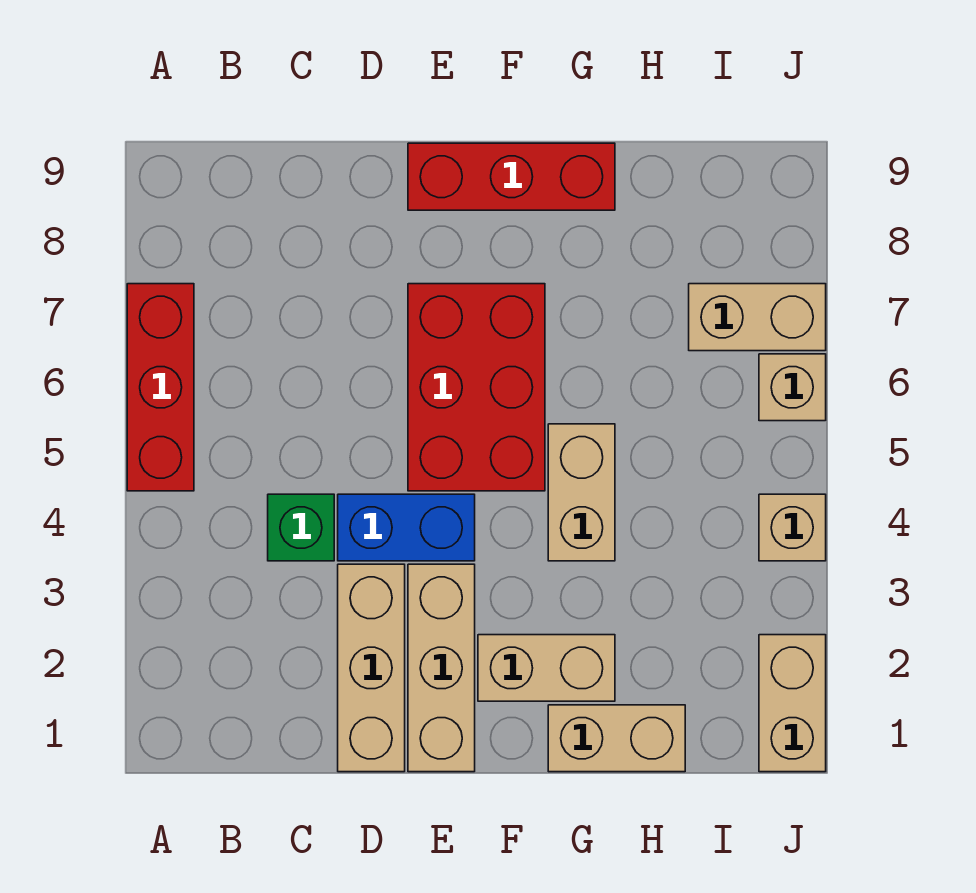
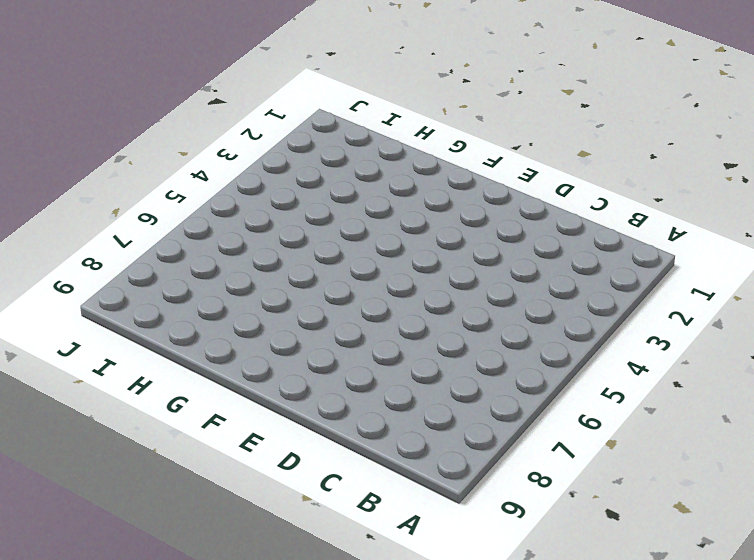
none -> red brick A5:A7 level 1
none -> green brick C4 level 1
none -> tan brick D1:D3 level 1

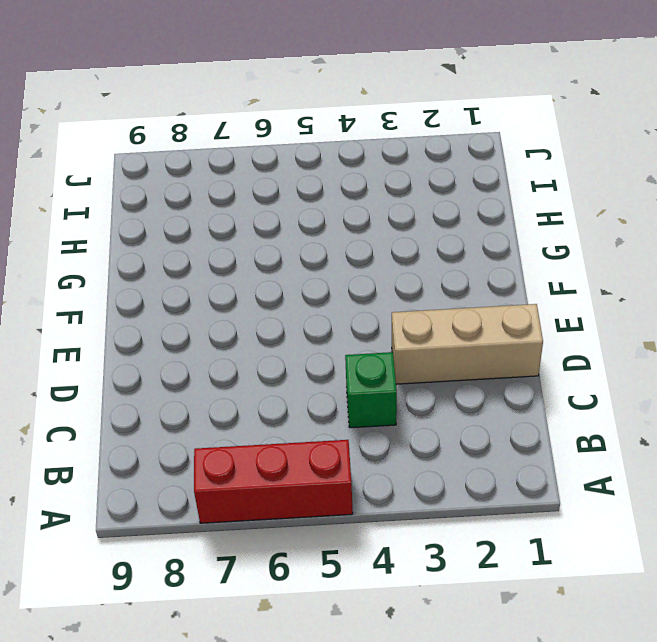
none -> blue brick D4:E4 level 1
none -> tan brick E1:E3 level 1
none -> red brick E5:F7 level 1

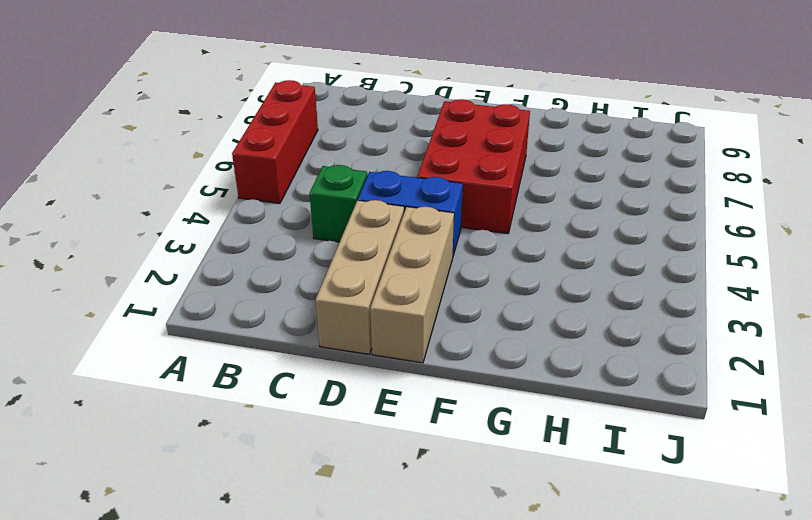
none -> red brick E9:G9 level 1
none -> tan brick F2:G2 level 1
none -> tan brick G1:H1 level 1

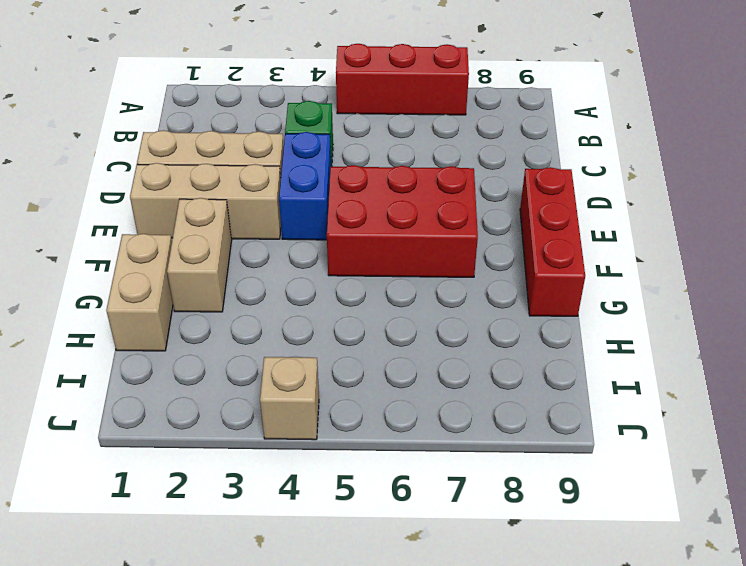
none -> tan brick G4:G5 level 1
none -> tan brick I7:J7 level 1
none -> tan brick J1:J2 level 1

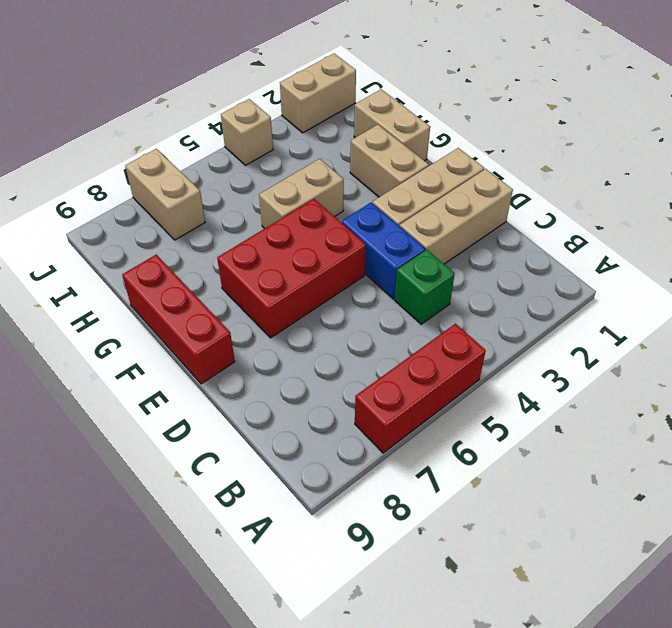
none -> tan brick J6 level 1

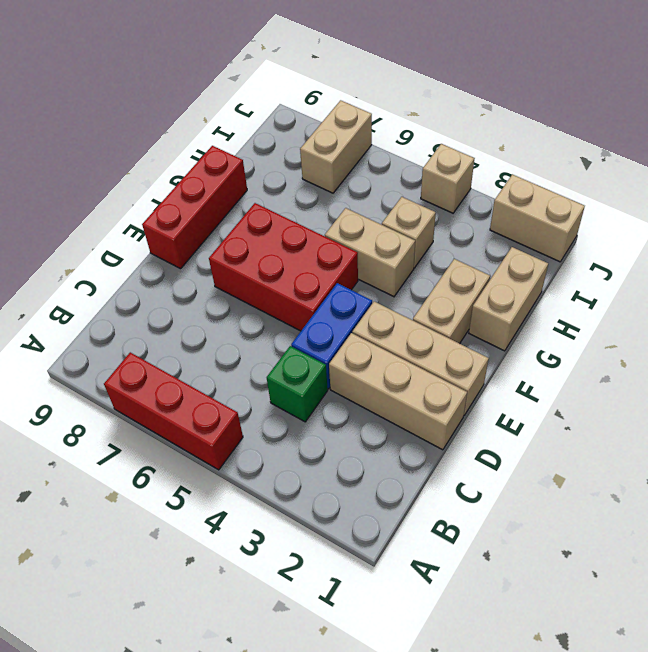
tan brick H4 level 1 -> tan brick J6 level 1

